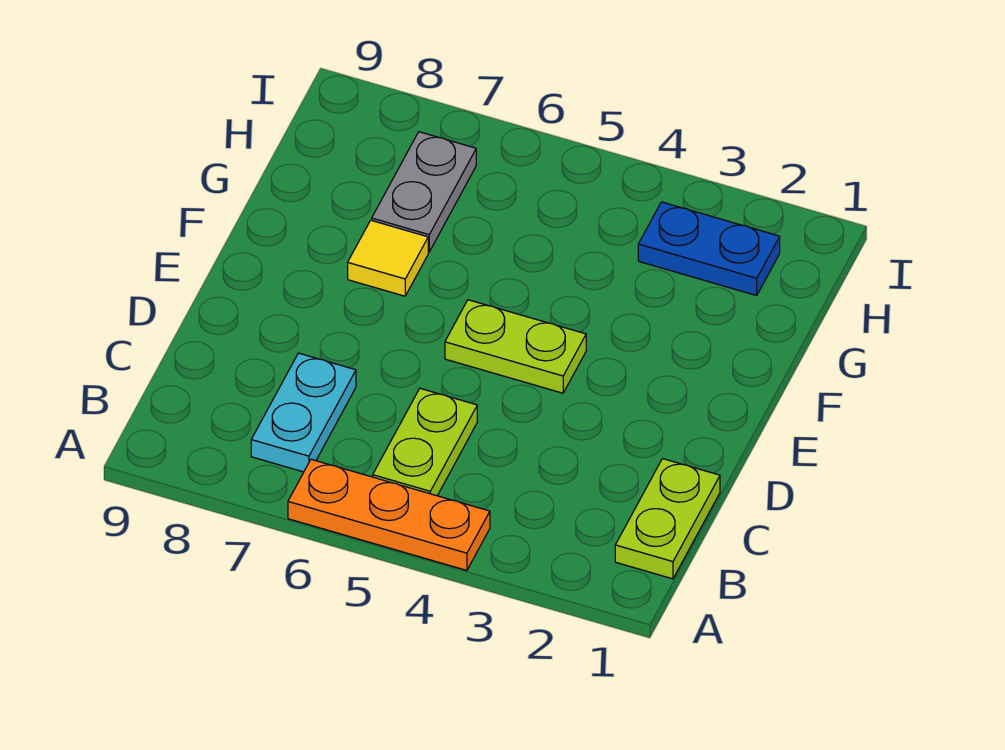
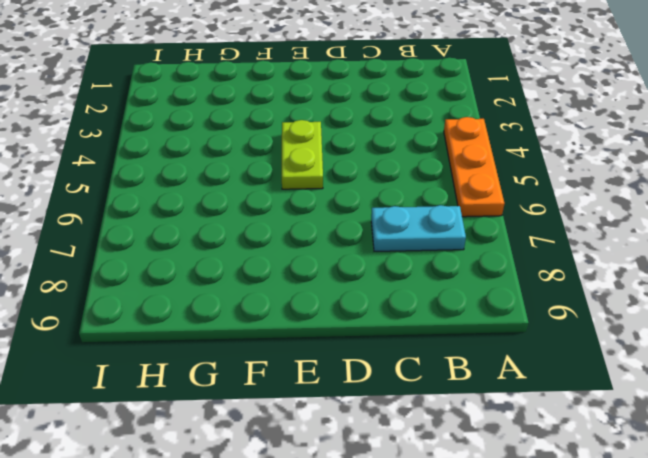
none -> lime plate B1:C1 level 1
none -> lime plate B5:C5 level 1

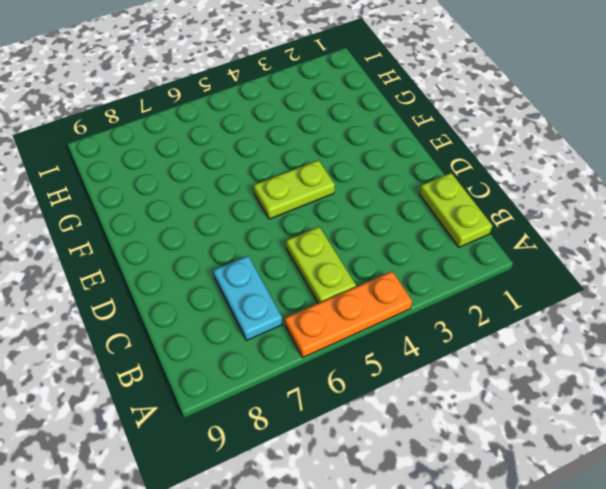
none -> yellow tile F7 level 1
none -> grey plate G7:H7 level 1

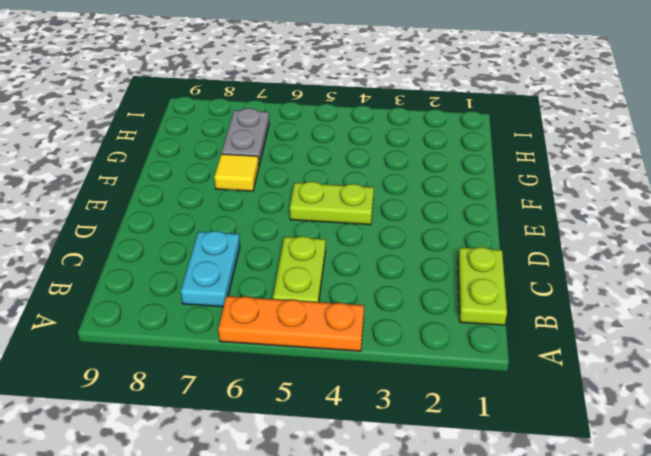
none -> blue plate H2:H3 level 1

